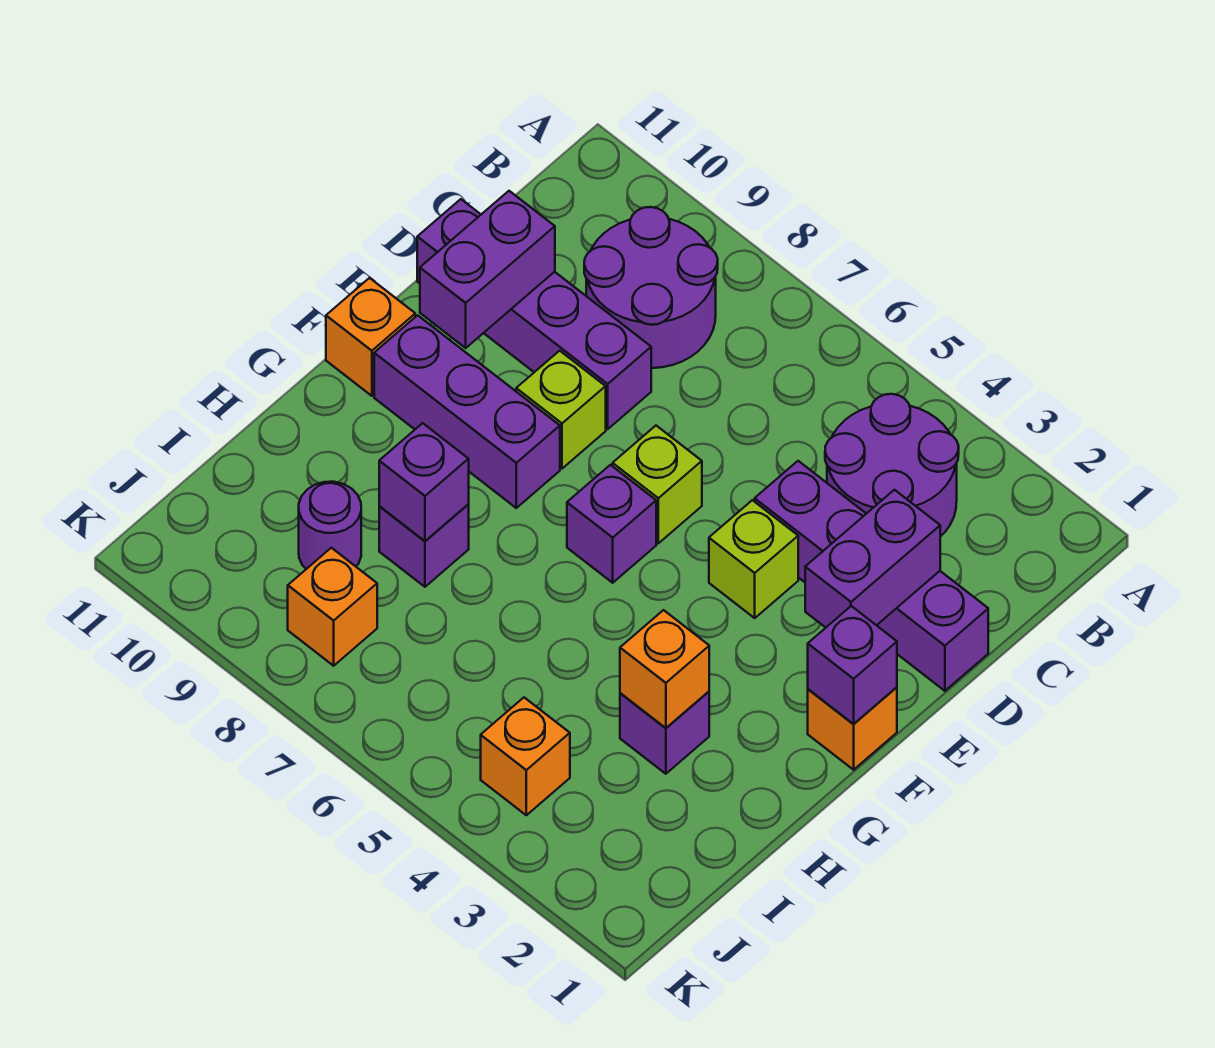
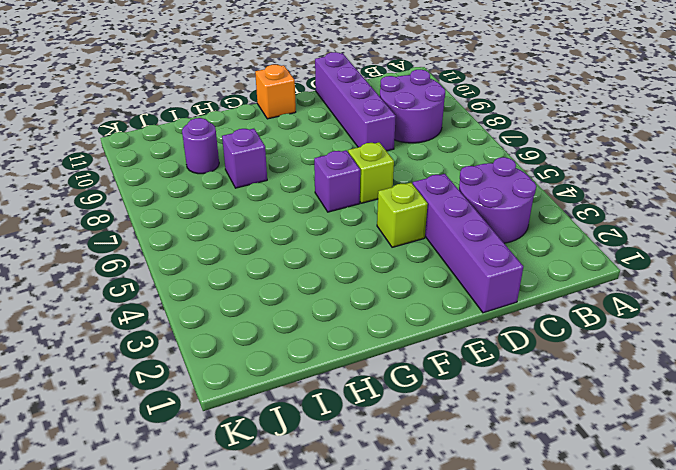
none -> lime brick E8 level 1
none -> orange brick F1 level 1
none -> purple brick F8:F10 level 1

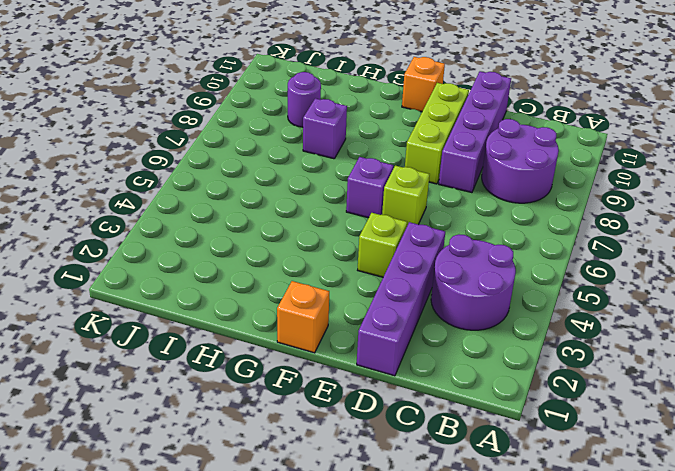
lime brick E8:E10 level 1 -> lime brick E8 level 1
none -> purple brick F8:F10 level 1
none -> purple brick H3 level 1
none -> orange brick J4 level 1

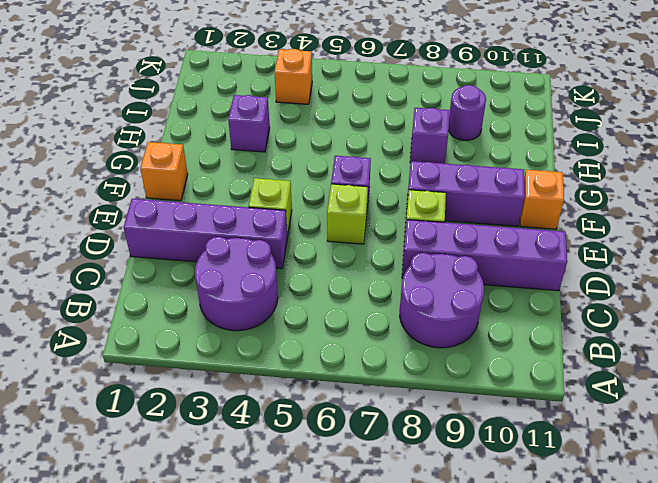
none -> orange brick J8 level 1
none -> purple brick D2:E2 level 2
none -> purple brick D10:E10 level 2

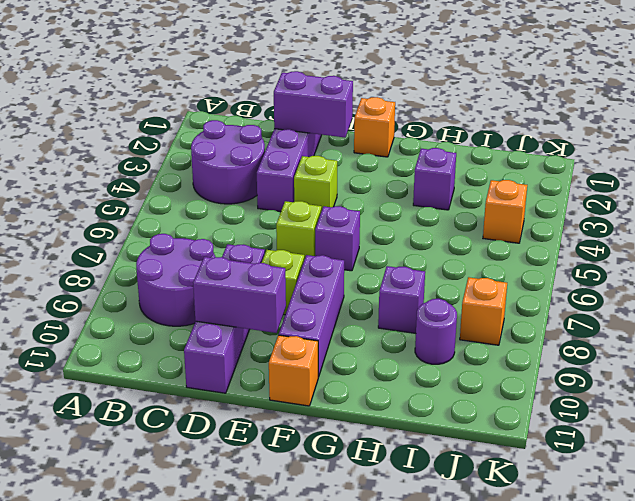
none -> purple brick F1 level 2
none -> orange brick H3 level 2
none -> purple brick H8 level 2

